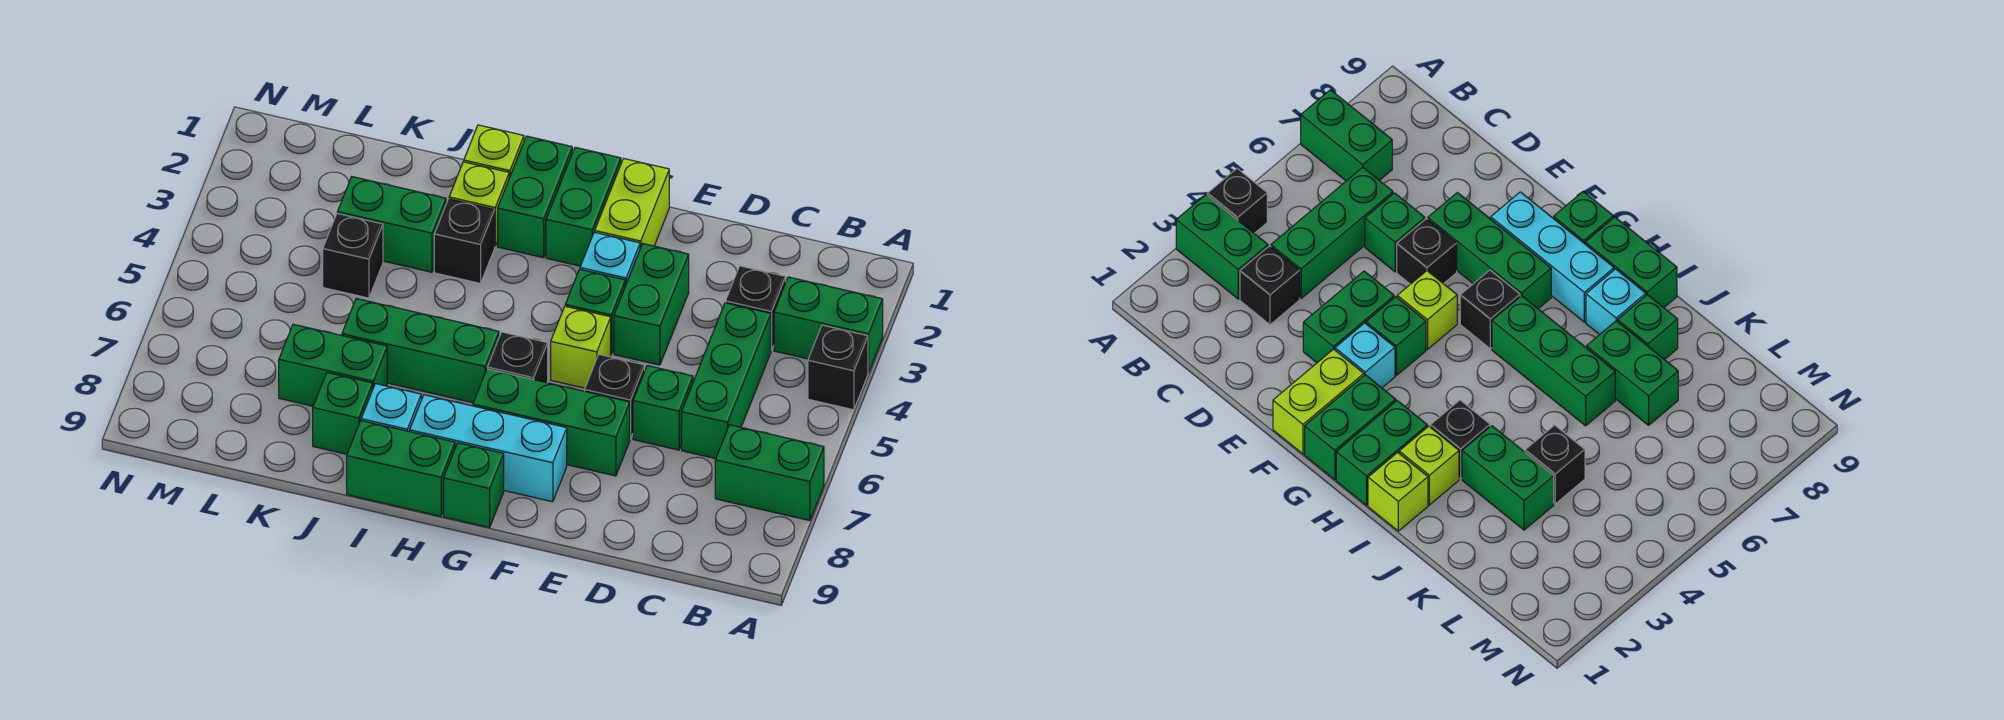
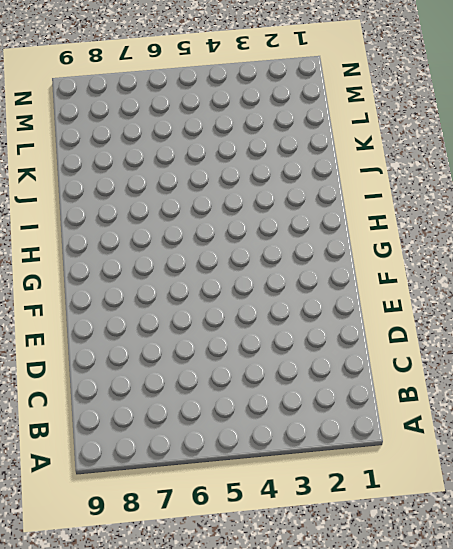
none -> green brick A3:B3 level 1
none -> black brick A4 level 1
none -> green brick A7:B7 level 1

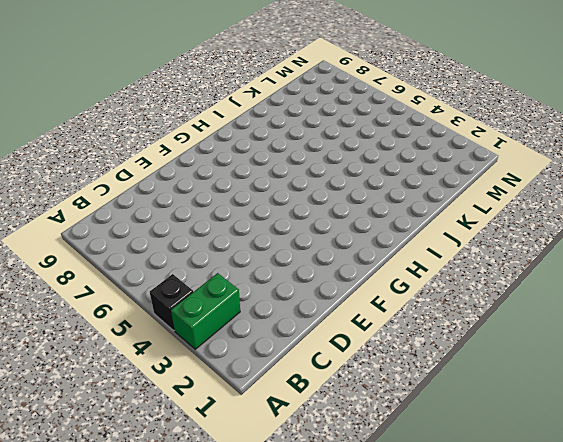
none -> green brick A7:B7 level 1
none -> black brick C3 level 1
none -> green brick C4:C6 level 1

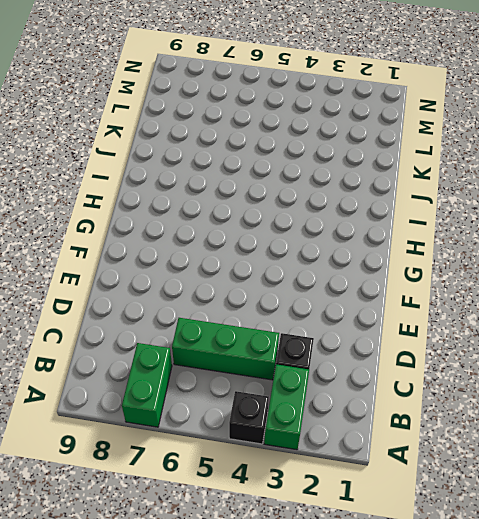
none -> green brick D6 level 1
none -> green brick E3:E4 level 1
none -> black brick E6 level 1

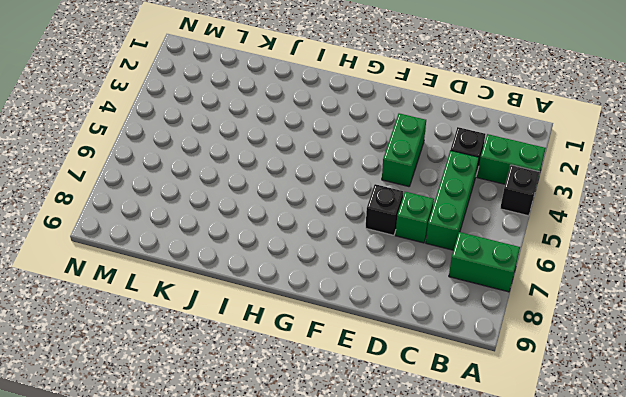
none -> green brick E7:G7 level 1
none -> lime brick F1:F2 level 1
none -> cyan brick F3 level 1

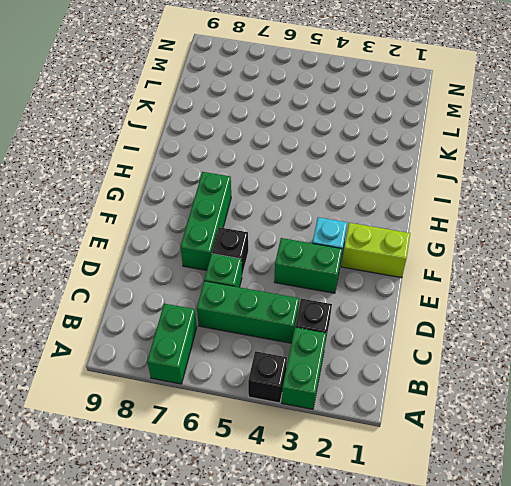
none -> green brick F4 level 1
none -> lime brick F5 level 1
none -> cyan brick F8:H8 level 1

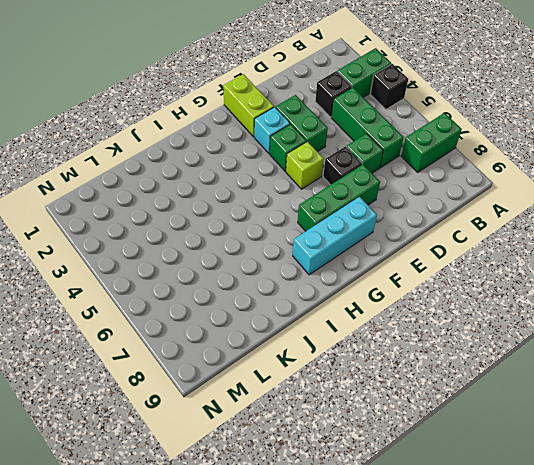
none -> green brick G1:G2 level 1
none -> black brick G6 level 1
none -> green brick G9 level 1

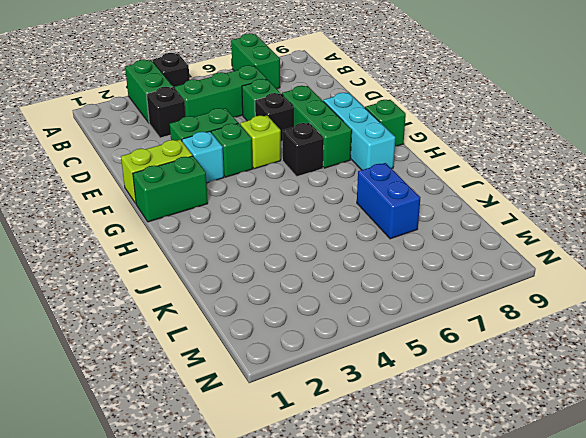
blue brick J7:K7 level 1 -> green brick J7:K7 level 1
none -> green brick H1:H2 level 1
none -> green brick H6:J6 level 1
none -> green brick H9:I9 level 1

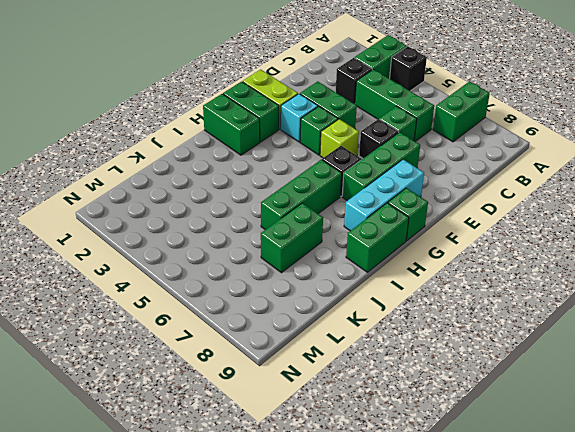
none -> lime brick I1 level 1
none -> lime brick I2 level 1
none -> black brick I3 level 1

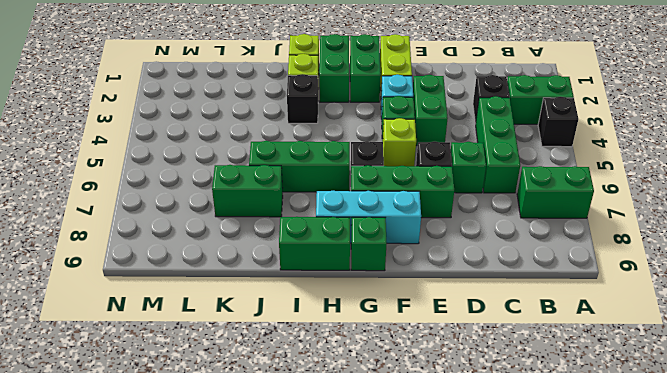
none -> cyan brick I8 level 1
none -> green brick J3:K3 level 1
none -> green brick J8 level 1

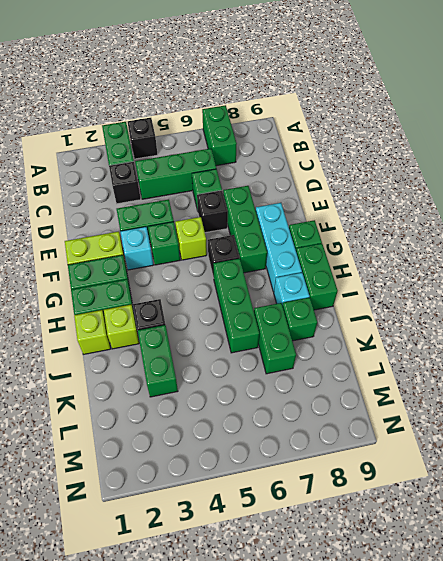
none -> black brick K4 level 1

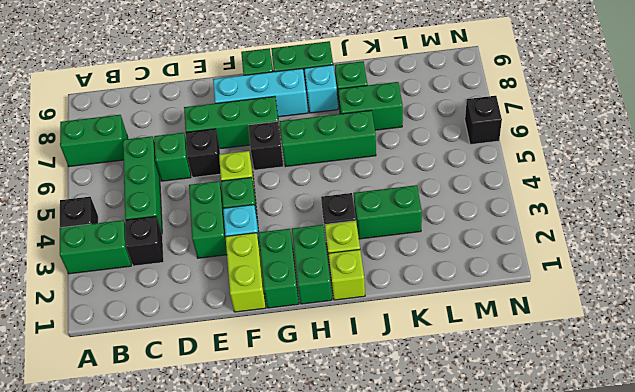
black brick N6 level 1 -> black brick K4 level 1

